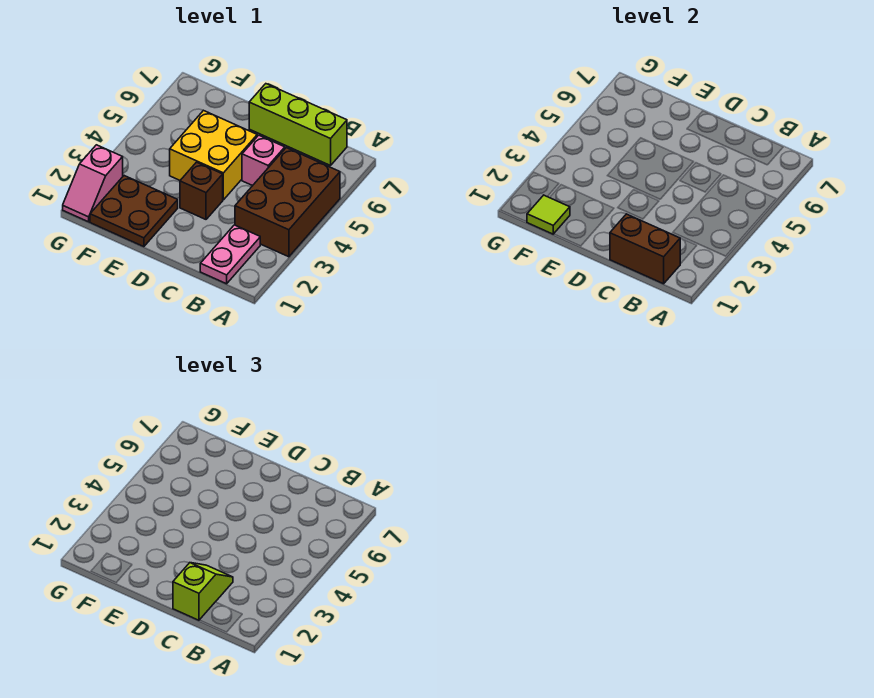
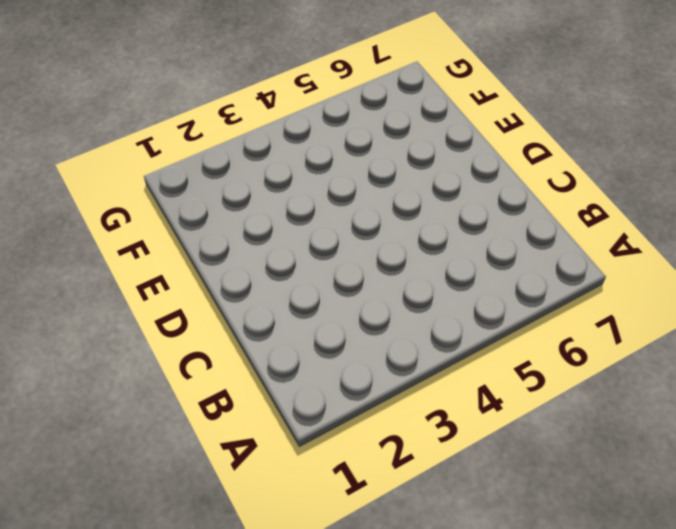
none -> brown brick A3:B5 level 1
none -> pink plate B1:B2 level 1

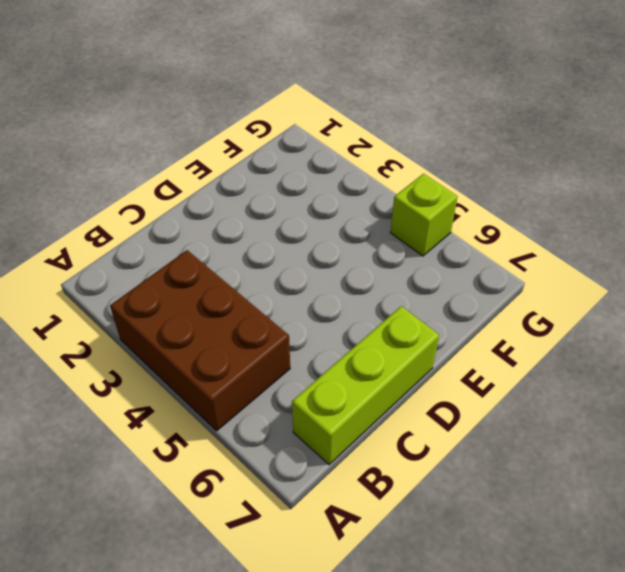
lime brick G5 level 1 -> none
none -> pink plate B1:B2 level 1
none -> pink brick C5 level 1

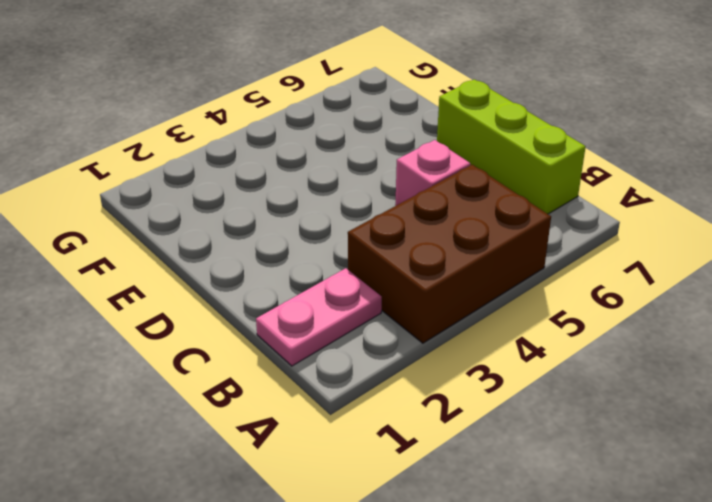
none -> brown brick D3 level 1
none -> yellow brick D4:E5 level 1

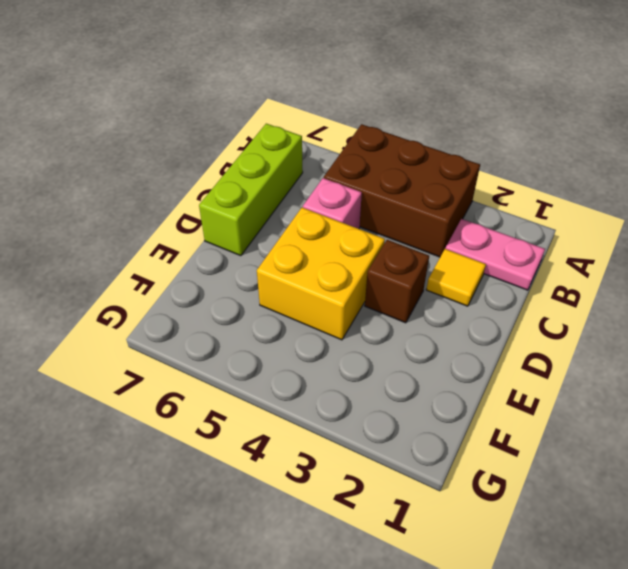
yellow tile C2 level 1 -> none
none -> brown plate E1:F2 level 1
none -> pink slope G1:G2 level 1 top 2

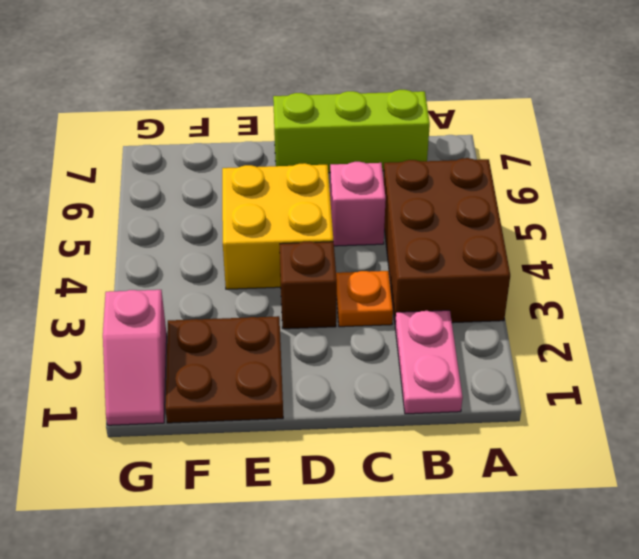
orange plate C3 level 1 -> none
none -> brown brick B1:C1 level 2
none -> lime tile F1 level 2

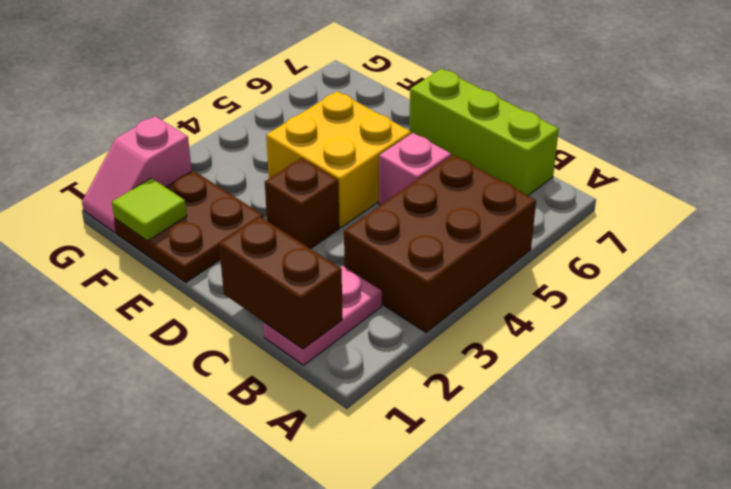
none -> lime slope C1:C2 level 3 top 1

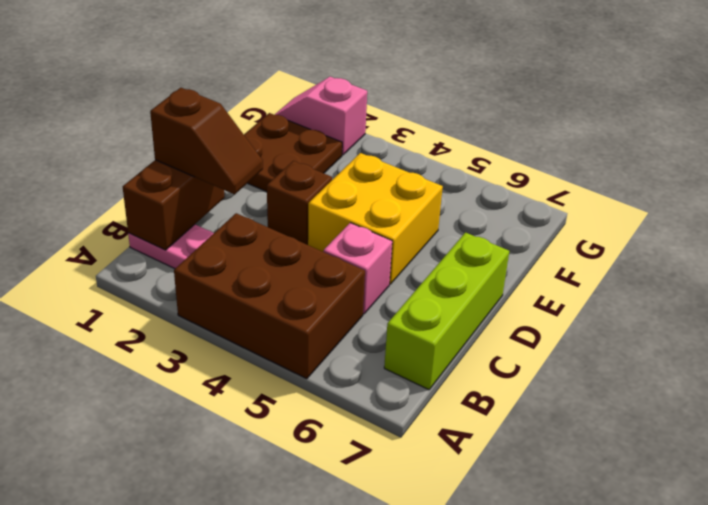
brown slope C1:C2 level 3 top 1 -> lime slope C1:C2 level 3 top 1
none -> lime tile F1 level 2

